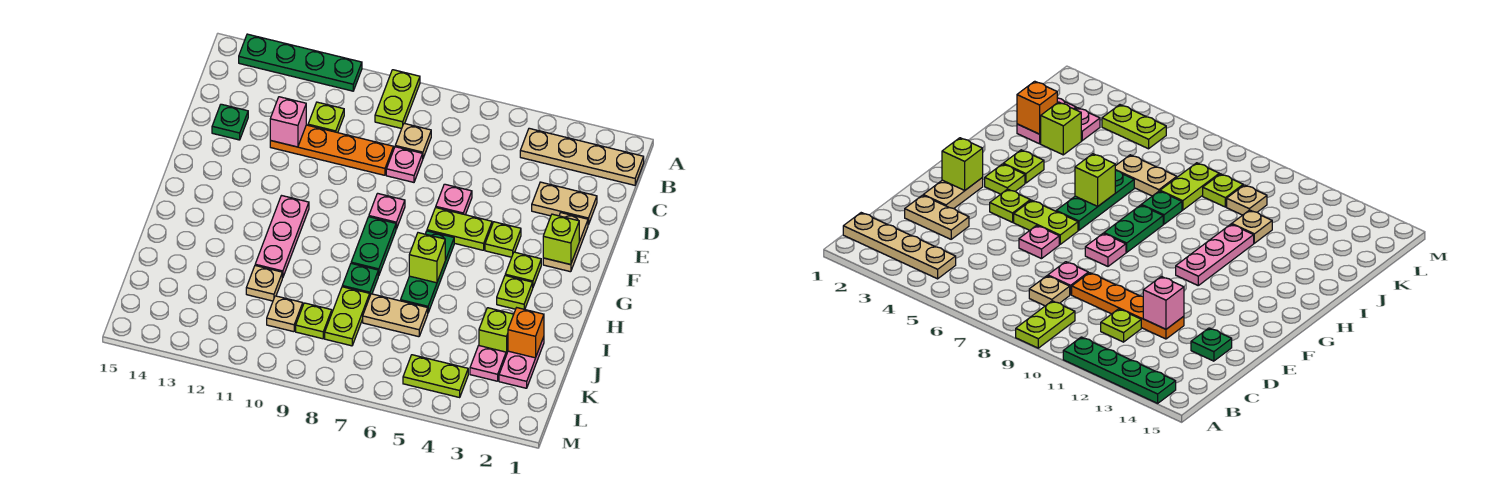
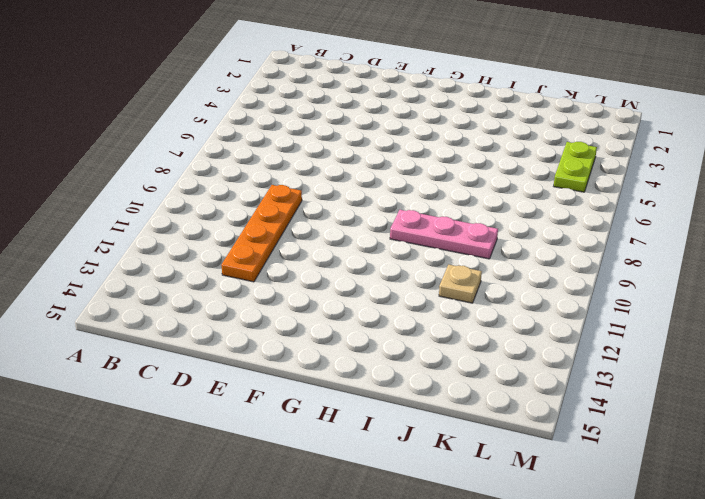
pink plate H9:J9 level 1 -> pink plate G11:I11 level 1
none -> lime plate A9:B9 level 1
none -> green plate A11:A14 level 1
none -> tan plate B1:B4 level 1
none -> tan plate C8 level 1

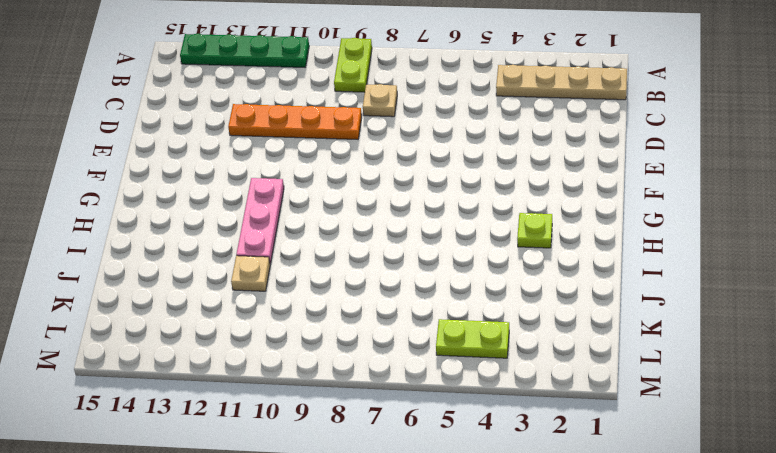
none -> lime plate C11 level 1
none -> tan plate D2:D3 level 1
none -> pink plate D8 level 1
none -> green plate D14 level 1

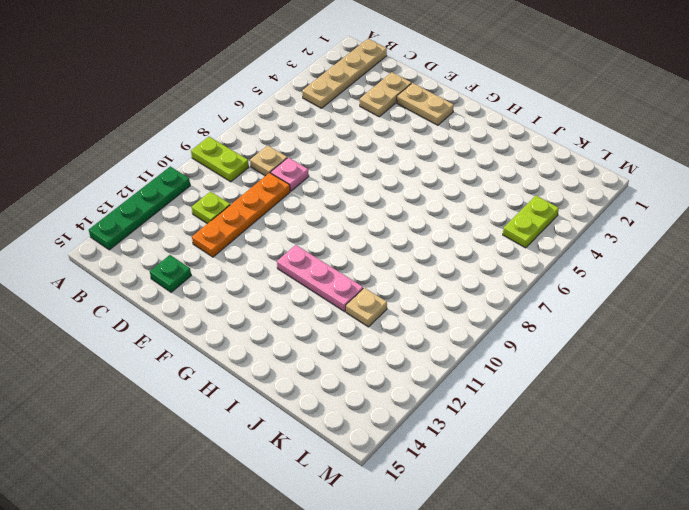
none -> pink plate E6 level 1
none -> lime plate F4 level 1
none -> lime plate F5:F6 level 1
none -> pink plate F8 level 1

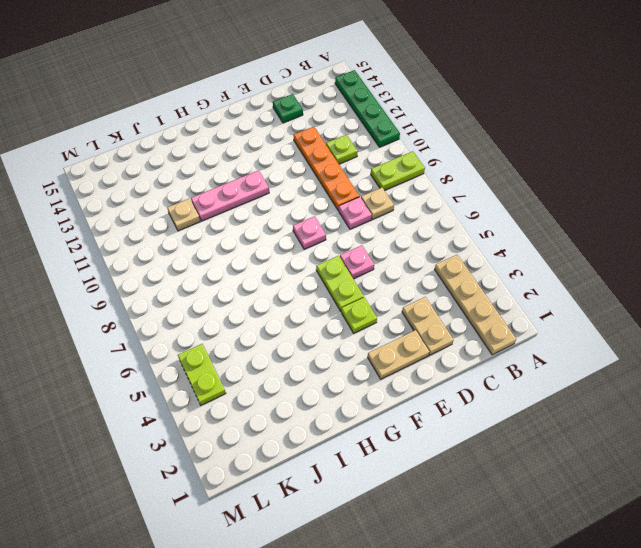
none -> lime plate G3 level 1
none -> green plate G6:I6 level 1
none -> green plate G8:H8 level 1
none -> lime plate H3 level 1

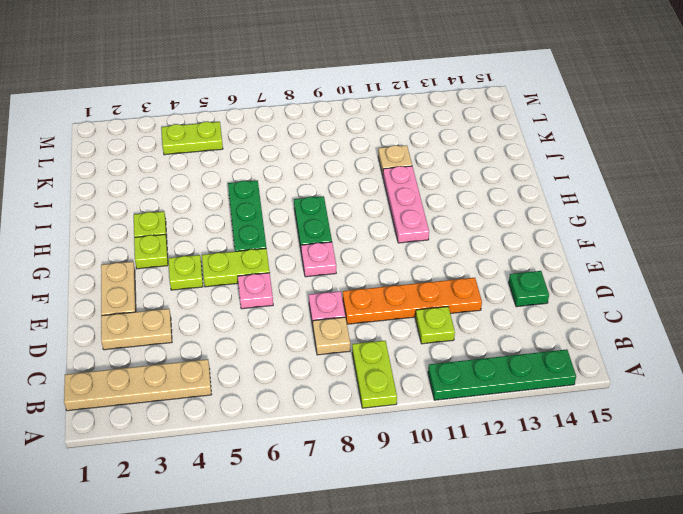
none -> green plate I8 level 1
none -> pink plate J2:K2 level 1
none -> lime brick J3 level 1
none -> tan plate J6:J7 level 1

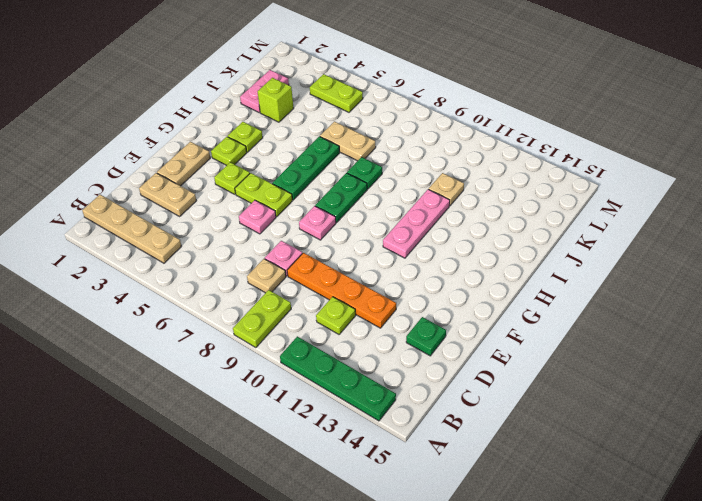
none -> lime plate J8:K8 level 1
none -> pink plate K3 level 1
none -> lime plate K9 level 1
none -> tan plate K10 level 1

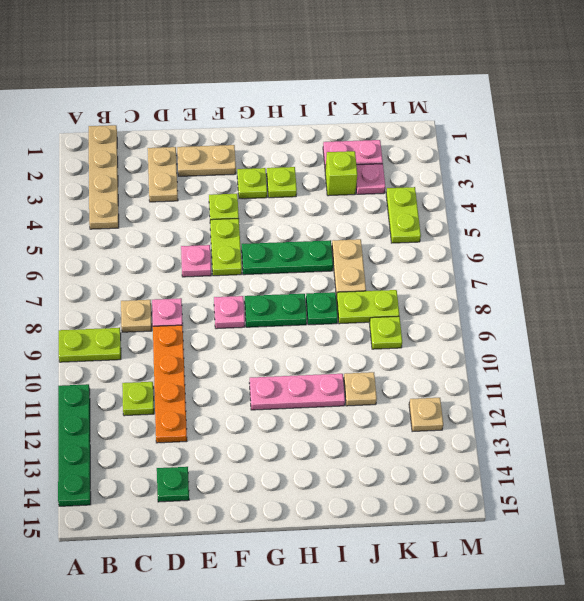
tan plate L12 level 1 -> tan plate K10 level 1
none -> pink brick D12 level 2
none -> lime brick F2 level 2
none -> lime brick H6 level 2
none -> orange brick J2 level 2

